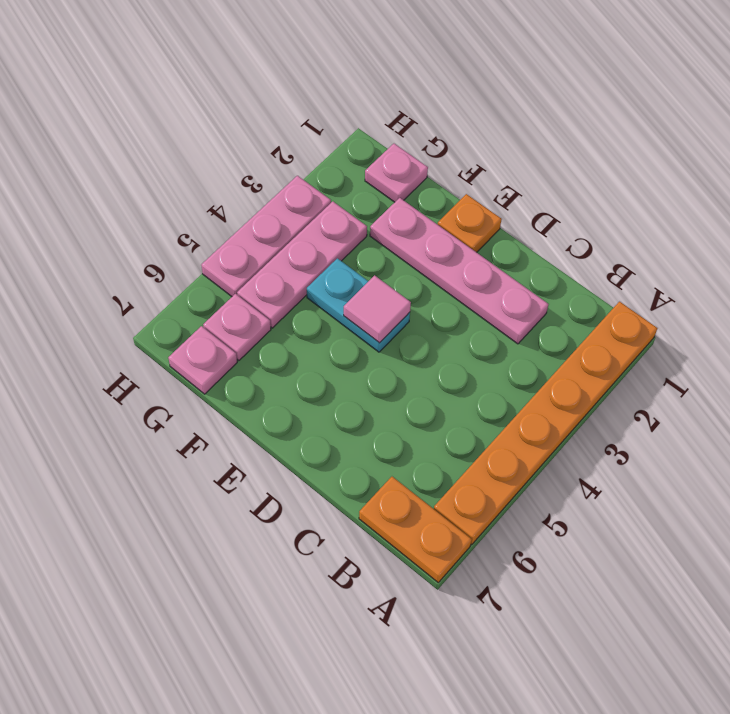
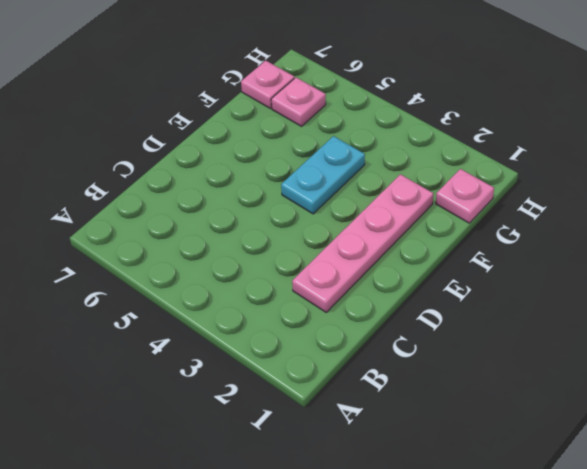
none -> orange plate A1:A6 level 1
none -> orange plate A7:B7 level 1

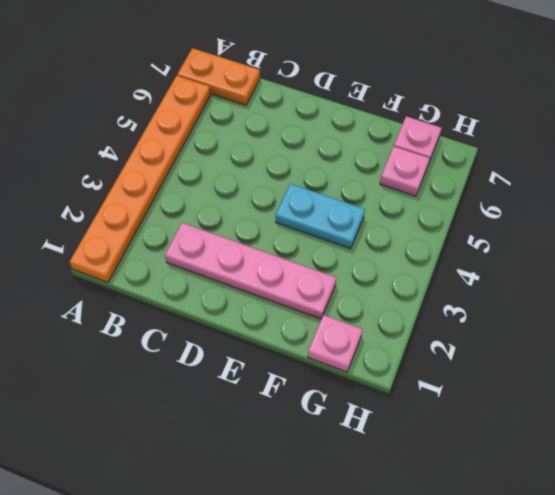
none -> orange plate E1 level 1
none -> pink plate G3:G5 level 1

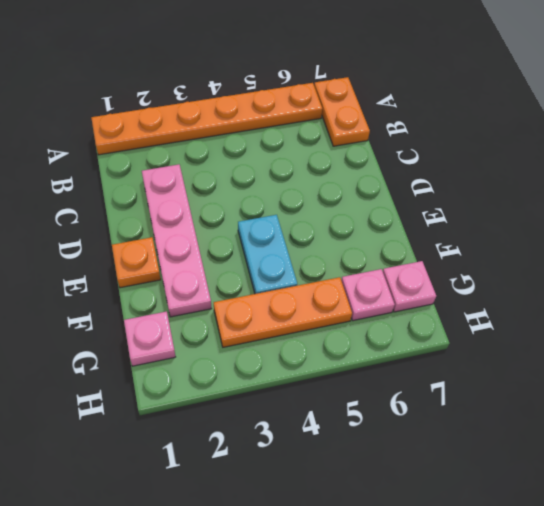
orange plate G3:G5 level 1 -> pink plate G3:G5 level 1
none -> pink plate H3:H5 level 1
none -> pink tile E4 level 2

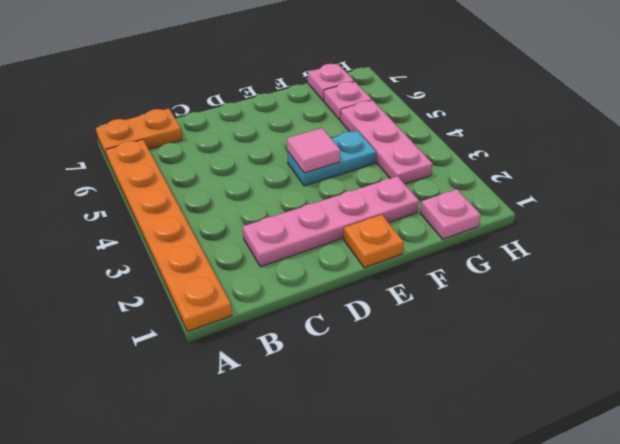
none -> pink plate H3:H5 level 1

